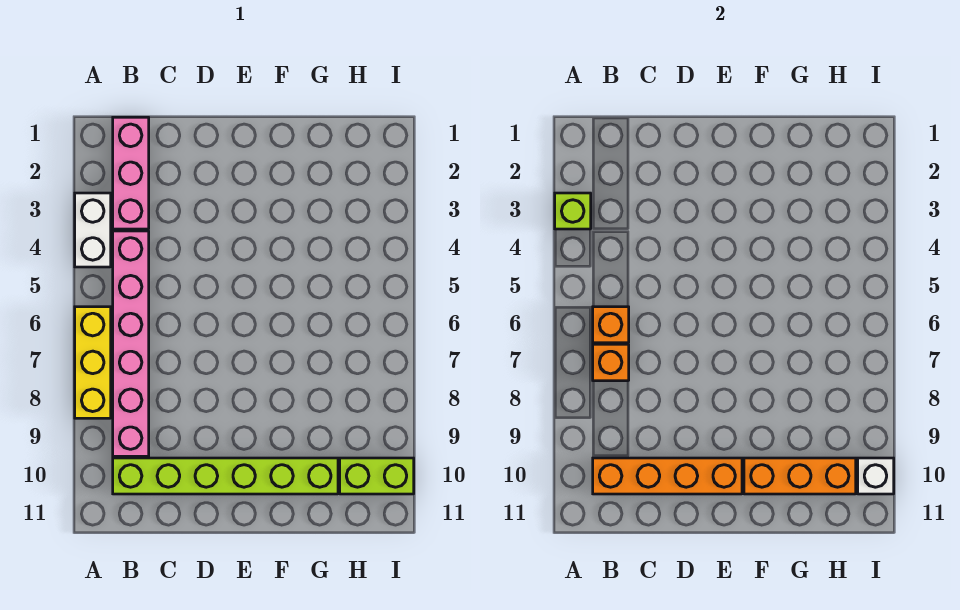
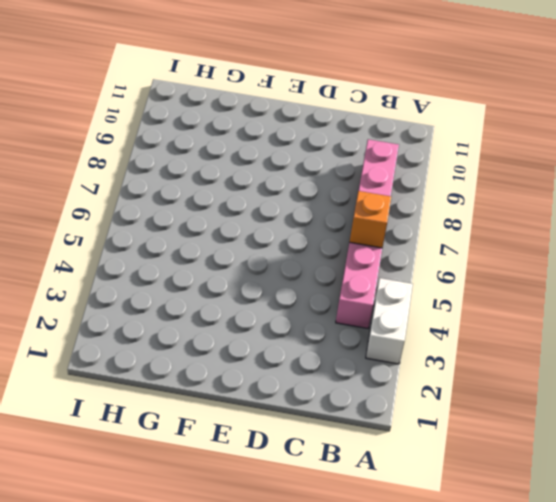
none -> yellow brick A6:A8 level 1
none -> pink brick B1:B3 level 1
none -> lime brick B10:G10 level 1

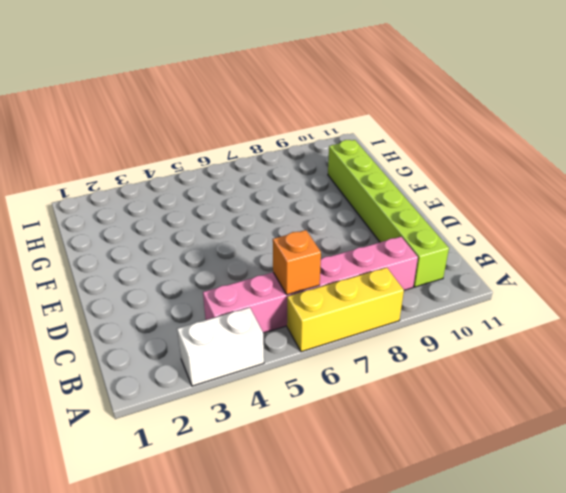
none -> pink brick B1:B3 level 1
none -> lime brick H10:I10 level 1
none -> lime brick A3 level 2

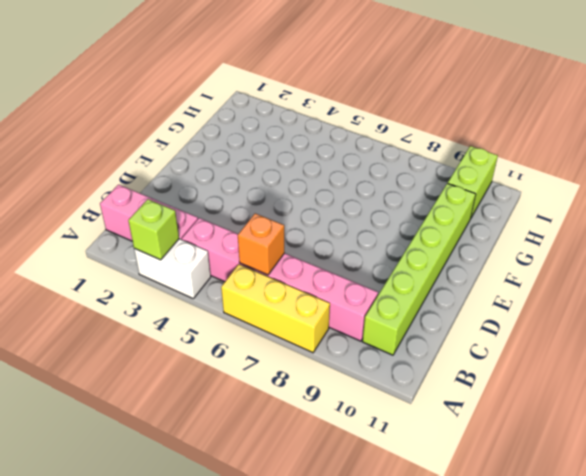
none -> orange brick B7 level 2
none -> orange brick B10:E10 level 2
none -> orange brick F10:H10 level 2

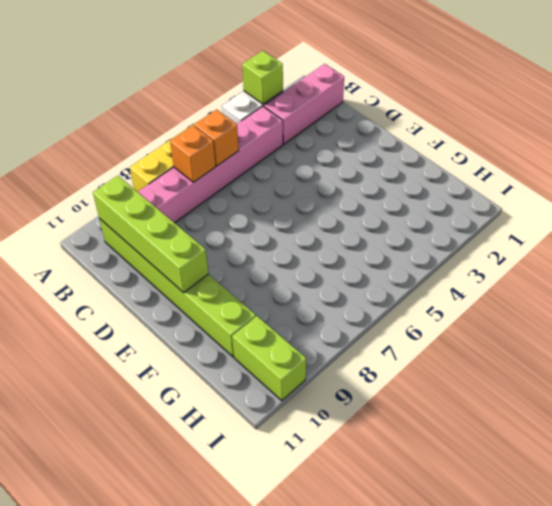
lime brick B10:E10 level 2 -> orange brick B10:E10 level 2
none -> orange brick F10:H10 level 2
none -> white brick I10 level 2

